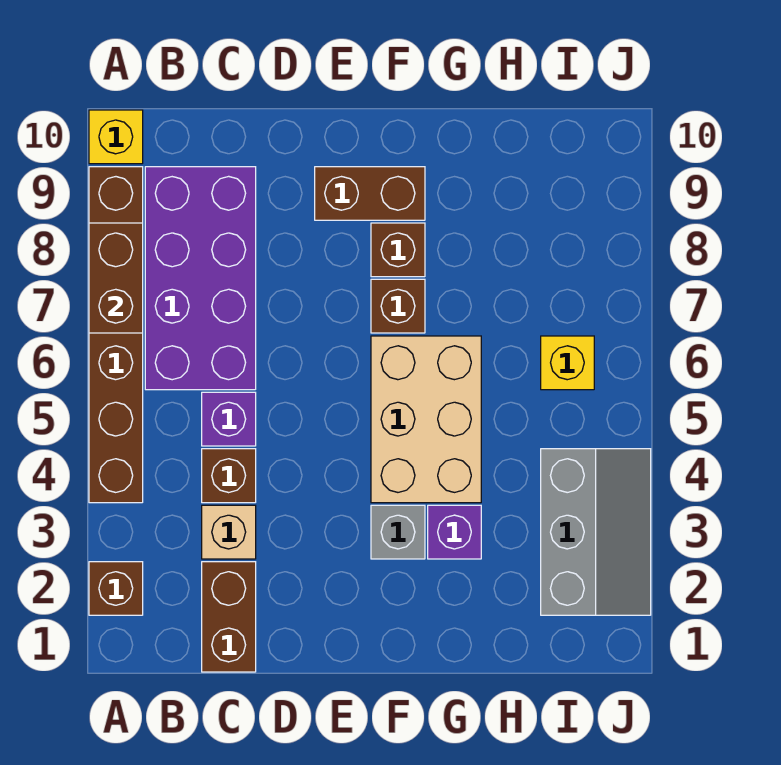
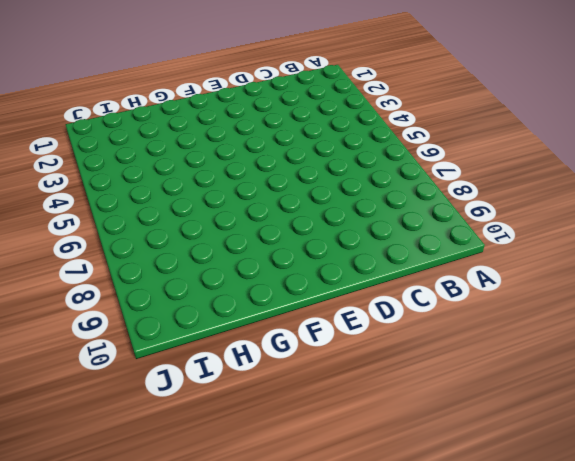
none -> brown brick A2 level 1
none -> brown brick A4:A9 level 1
none -> yellow brick A10 level 1

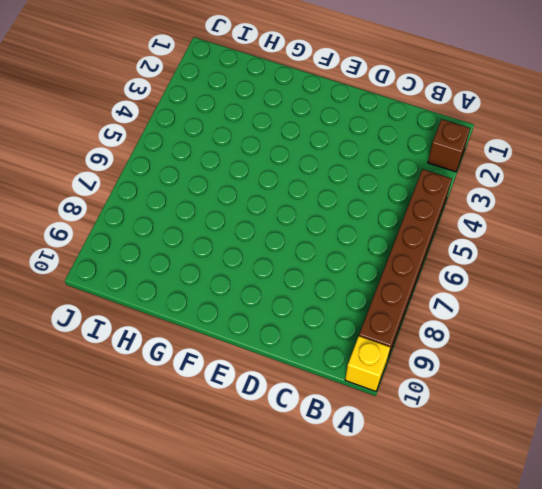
none -> purple brick B6:C9 level 1
none -> brown brick C1:C2 level 1
none -> tan brick C3 level 1

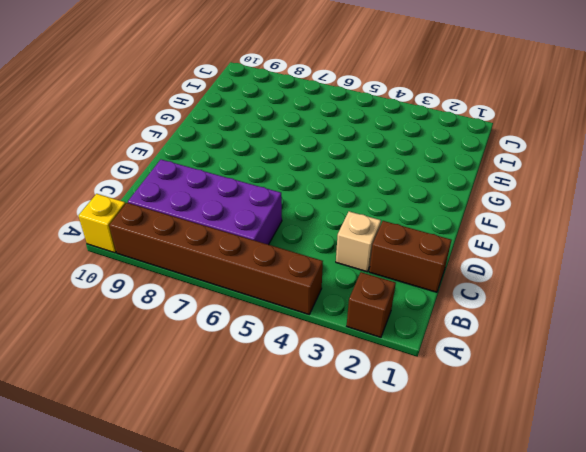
none -> brown brick C4 level 1
none -> purple brick C5 level 1
none -> brown brick E9:F9 level 1

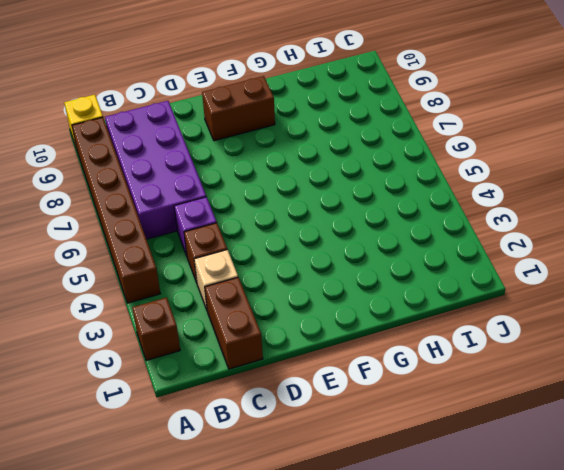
none -> grey brick F3 level 1
none -> tan brick F4:G6 level 1
none -> brown brick F7 level 1

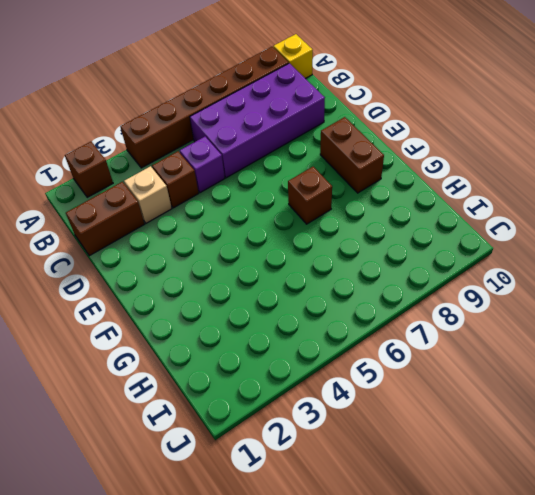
none -> grey brick F3 level 1
none -> tan brick F4:G6 level 1
none -> brown brick F8 level 1

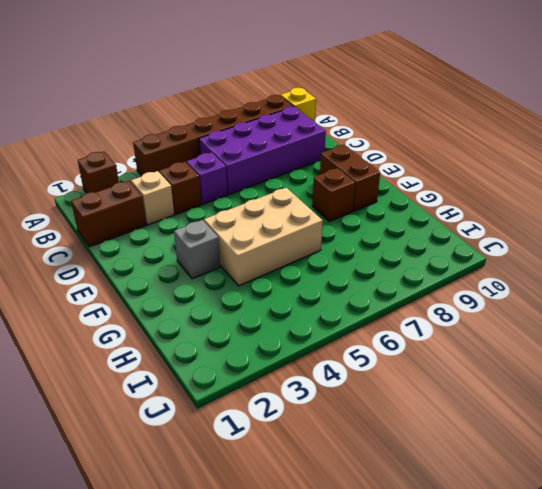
none -> brown brick F7 level 1
none -> purple brick G3 level 1
none -> grey slope I2:J4 level 1 top I

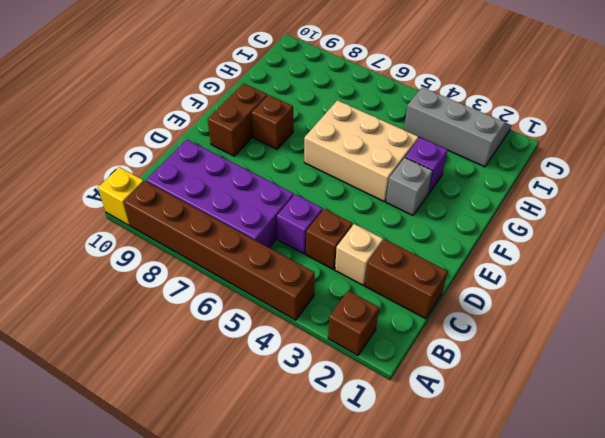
none -> brown brick F7 level 1
none -> yellow brick I6 level 1
none -> brown brick A7:A8 level 2

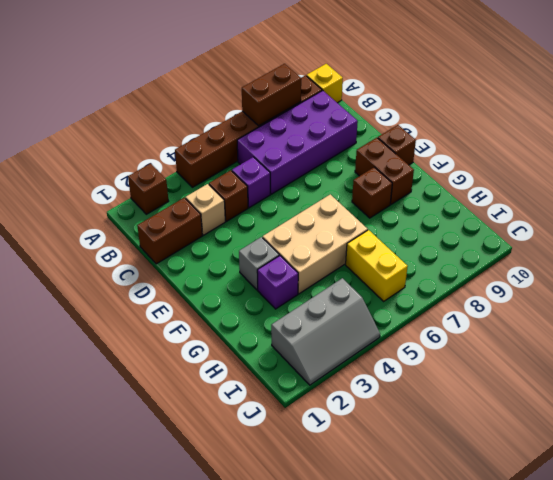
brown brick E10 level 1 -> brown brick F7 level 1
yellow brick H6:I6 level 1 -> yellow brick I6 level 1

